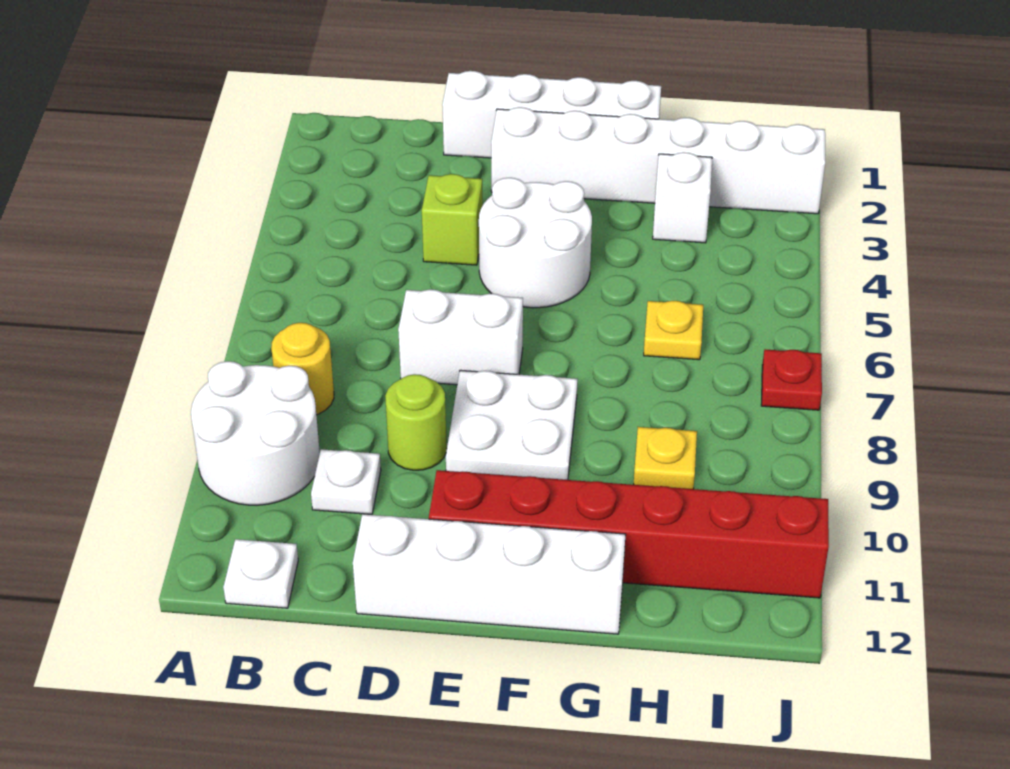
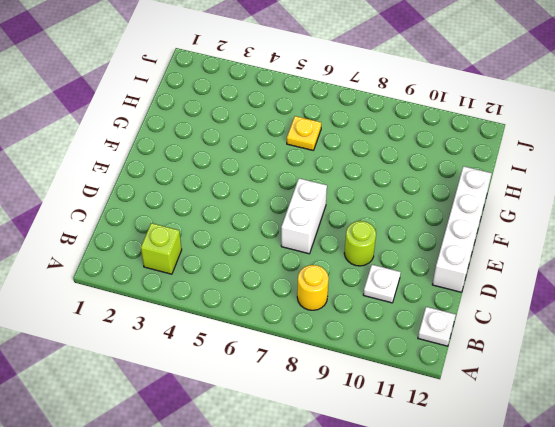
lime brick B3 level 1 -> lime brick D4 level 1
none -> white round brick A9:B10 level 1
none -> white brick D1:G1 level 1
none -> white brick E2:J2 level 1

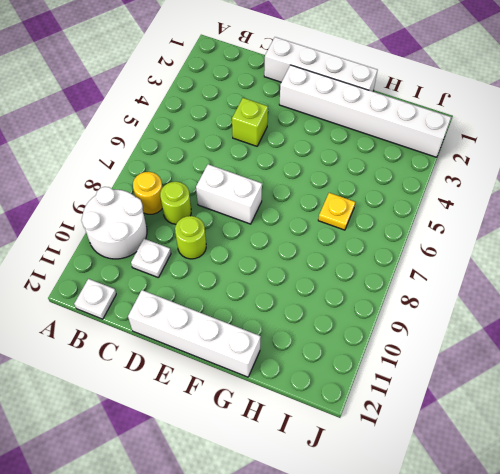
lime round brick C8 level 1 -> none
none -> white round brick E4:F5 level 1
none -> white plate E8:F9 level 1
none -> red brick E11:J11 level 1

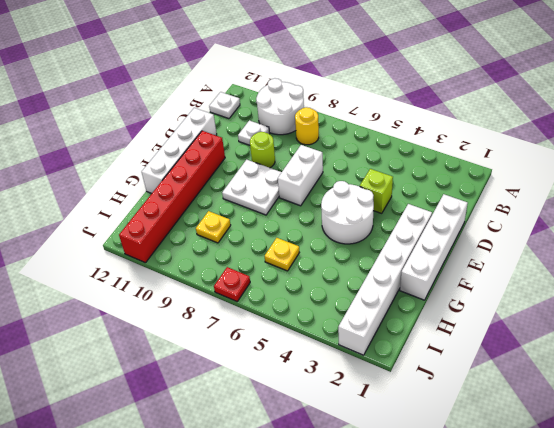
none -> white brick H3 level 1

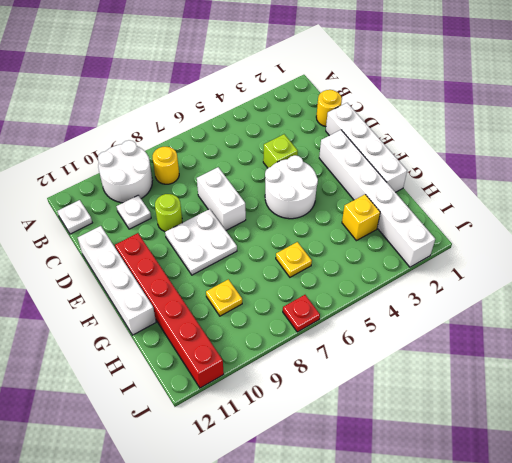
yellow round brick C1 level 1 -> none
yellow brick H3 level 1 -> white brick H3 level 1

